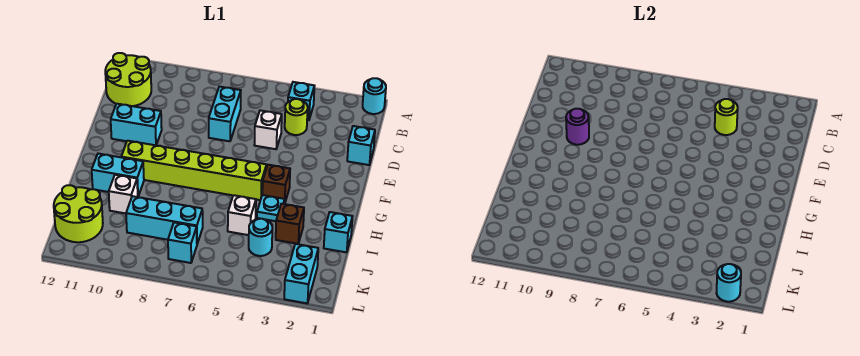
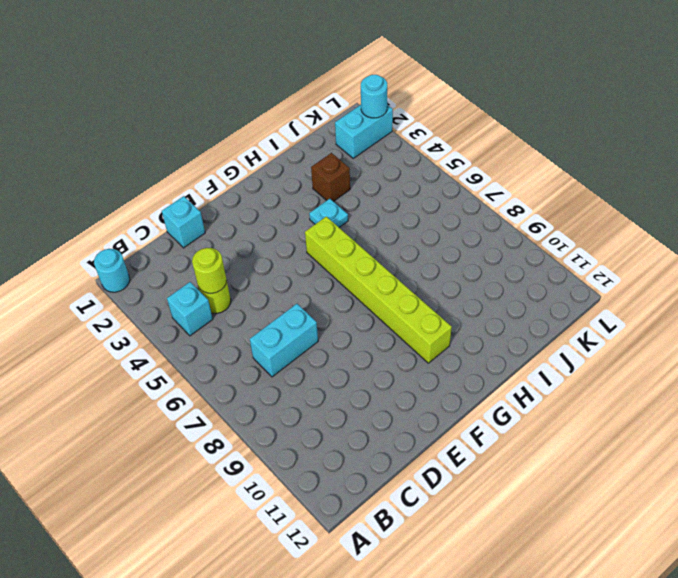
none -> lime round brick B11:C12 level 1
none -> white brick D5 level 1
none -> cyan brick E10:E11 level 1

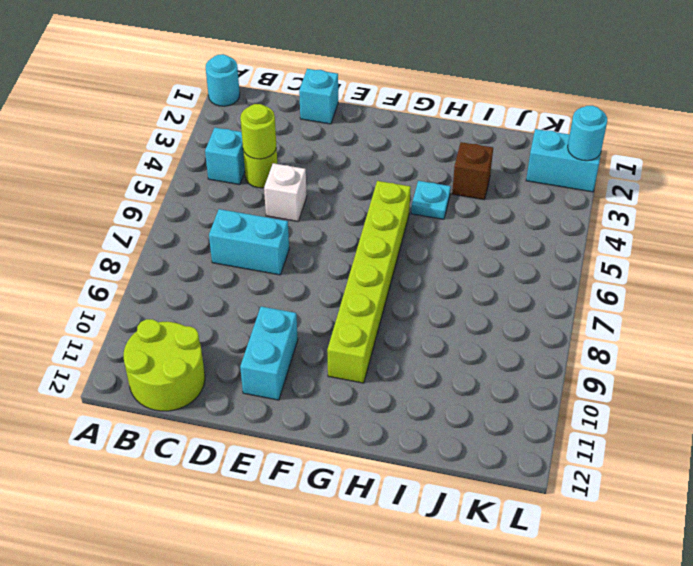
none -> brown brick G4 level 1
none -> cyan brick H10:H11 level 1
none -> cyan brick I1 level 1

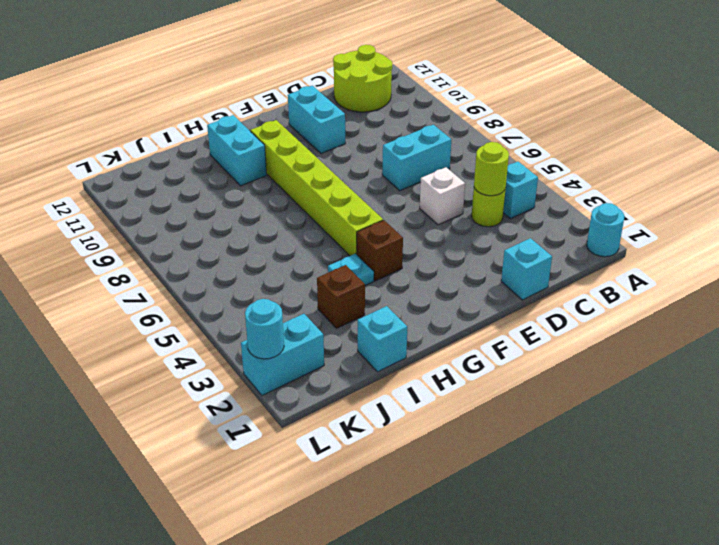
none -> white brick I5 level 1
none -> white brick I10 level 1
none -> cyan round brick J4 level 1

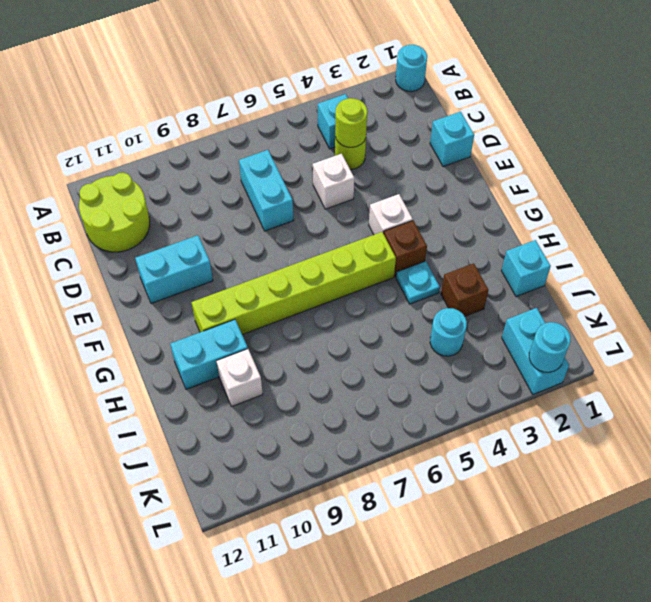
white brick F4 level 1 -> white brick I5 level 1
none -> cyan brick J7:J9 level 1
none -> lime round brick J11:K12 level 1
none -> cyan brick K7 level 1

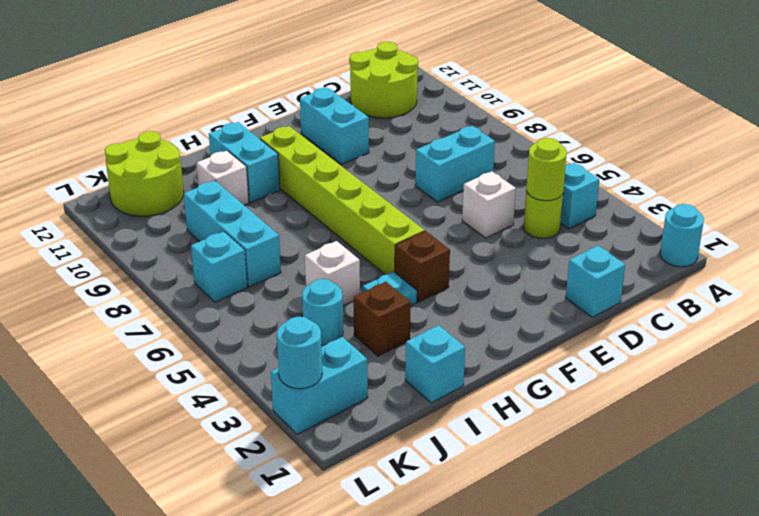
none -> purple round brick E10 level 2

